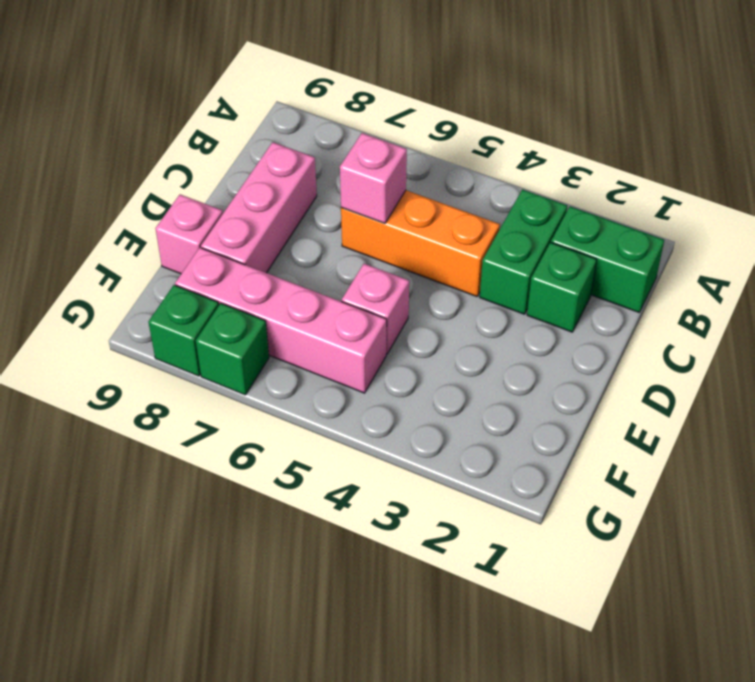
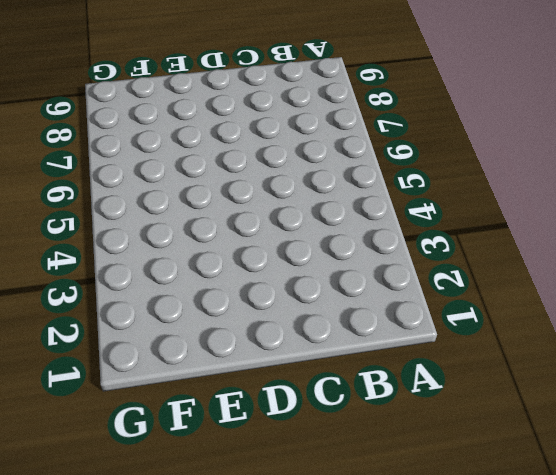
none -> green brick B1:B2 level 1
none -> green brick B3:C3 level 1

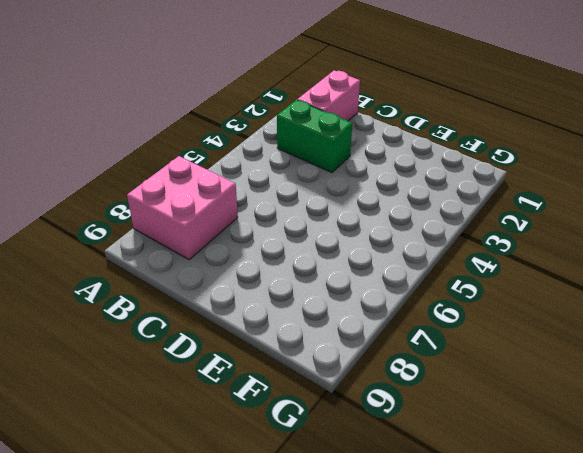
pink brick A7:B8 level 1 -> none
pink brick B1:B2 level 1 -> green brick B1:B2 level 1
none -> green brick C2 level 1
none -> orange brick C4:C6 level 1

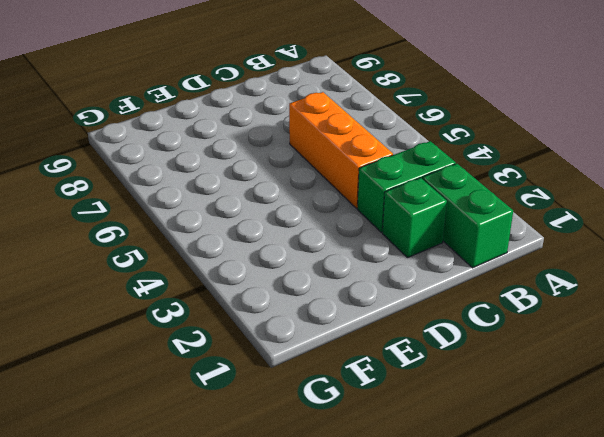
none -> pink brick C8:E8 level 1
none -> pink brick E5 level 1

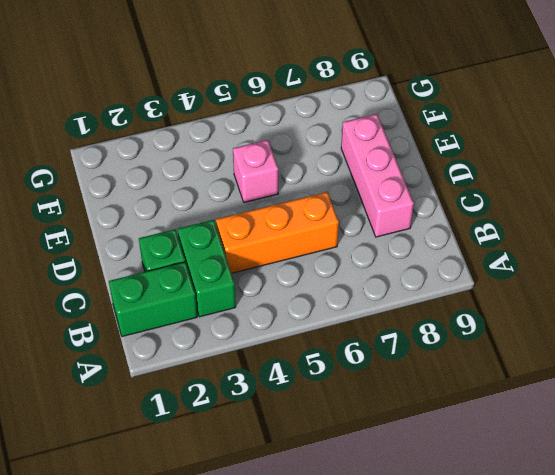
none -> pink brick E9 level 1
none -> pink brick F5:F8 level 1

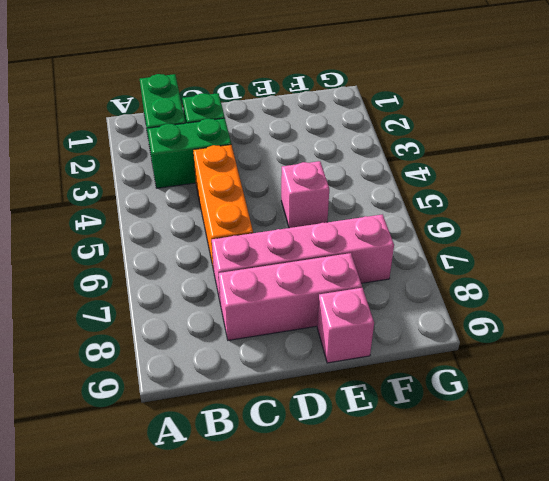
pink brick C7:F7 level 1 -> pink brick F5:F8 level 1
none -> green brick G7 level 1
none -> green brick G8 level 1

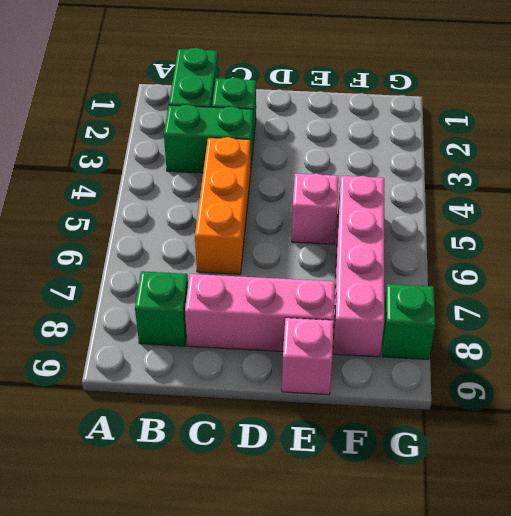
green brick B8 level 1 -> green brick G7 level 1
none -> pink brick C6 level 2

